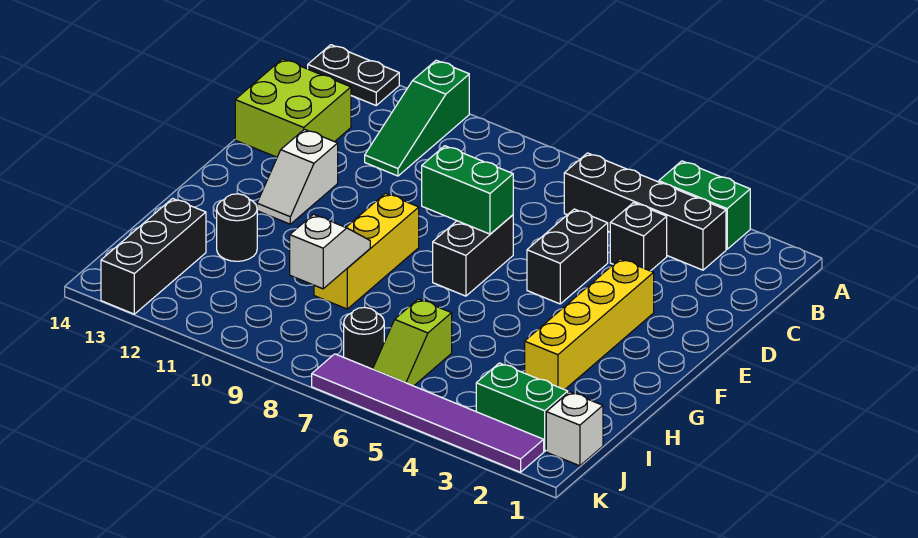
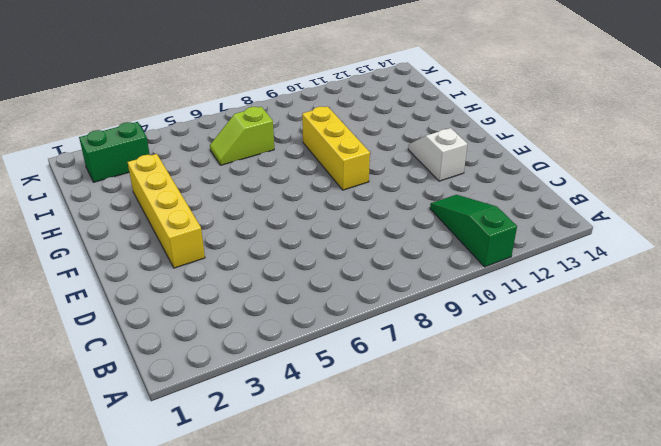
lime slope I6:I7 level 1 top 7 -> lime slope I6:J6 level 1 top I
none -> green brick A3:A4 level 1
none -> black plate A13:A14 level 1
none -> black brick B3:B6 level 1

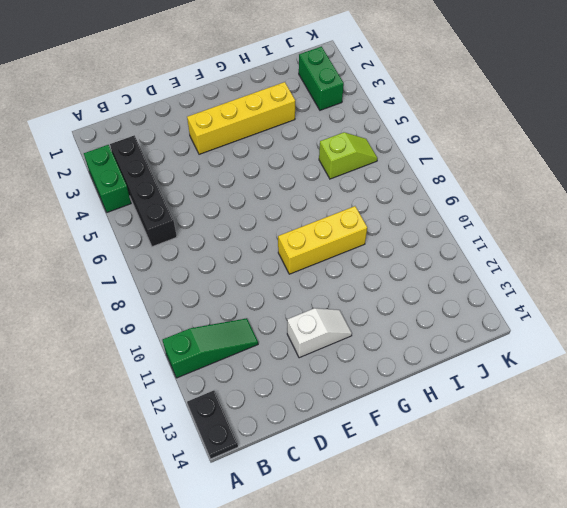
none -> black brick C4 level 1
none -> lime brick C13:D14 level 1
none -> black brick D5:E5 level 1

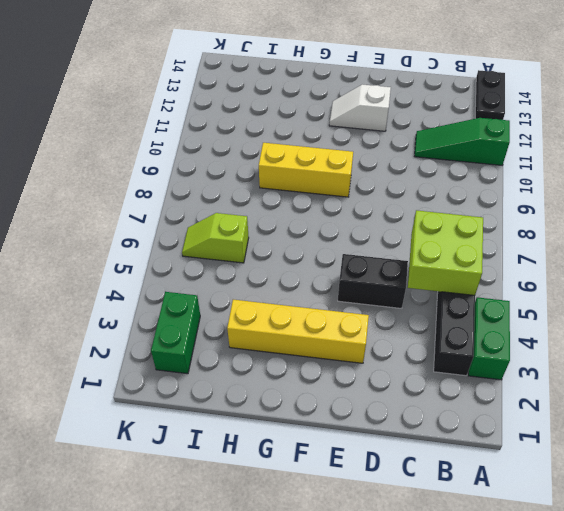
lime brick B5:C6 level 2 -> lime brick C13:D14 level 1
none -> black brick C4 level 1
none -> black brick E7:F7 level 1
none -> black round brick H12 level 1

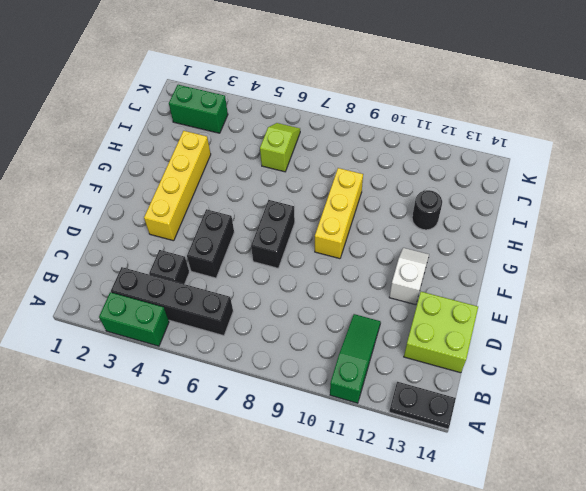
none -> black brick I13:K13 level 1
none -> white brick J1 level 1
none -> black round brick J7 level 1

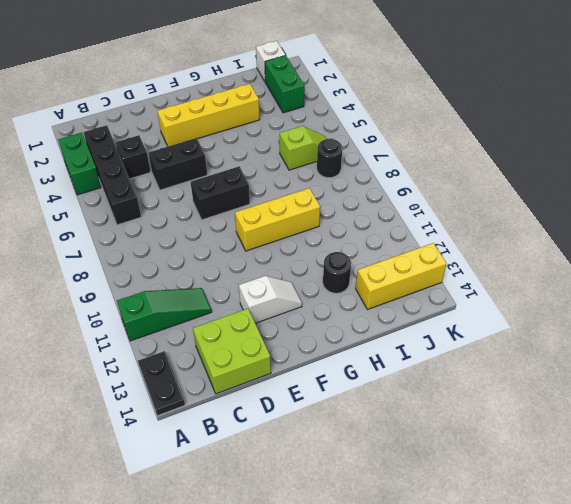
yellow brick I13:K13 level 1 -> black brick I13:K13 level 1
none -> purple tile K2:K7 level 1
none -> green brick E7:E8 level 2
none -> white slope H9:I9 level 2 top I

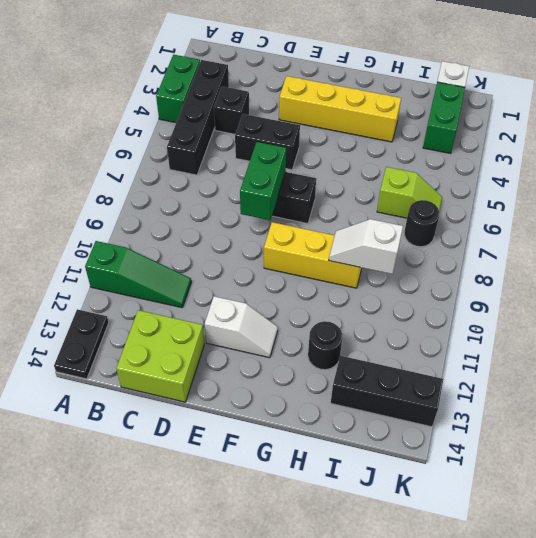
none -> purple tile K2:K7 level 1

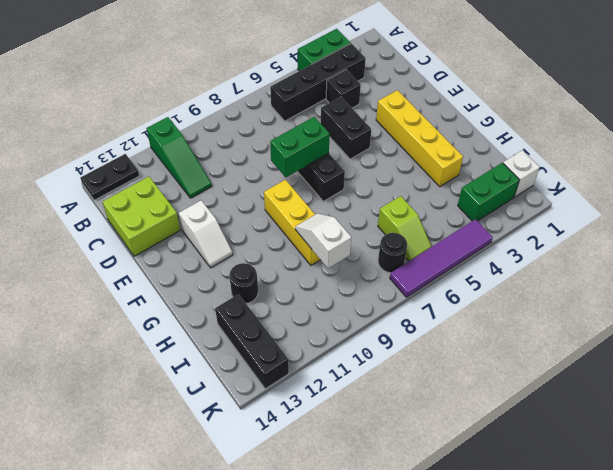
purple tile K4:K7 level 1 -> purple tile K2:K7 level 1

